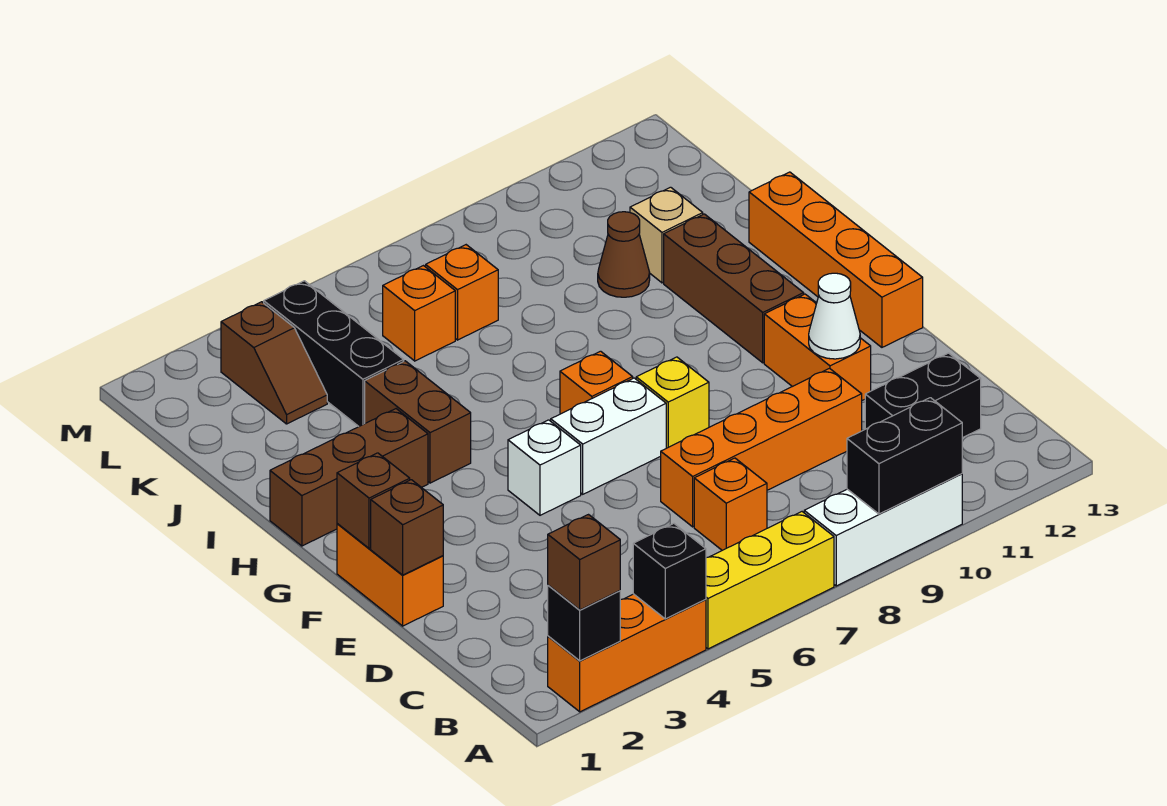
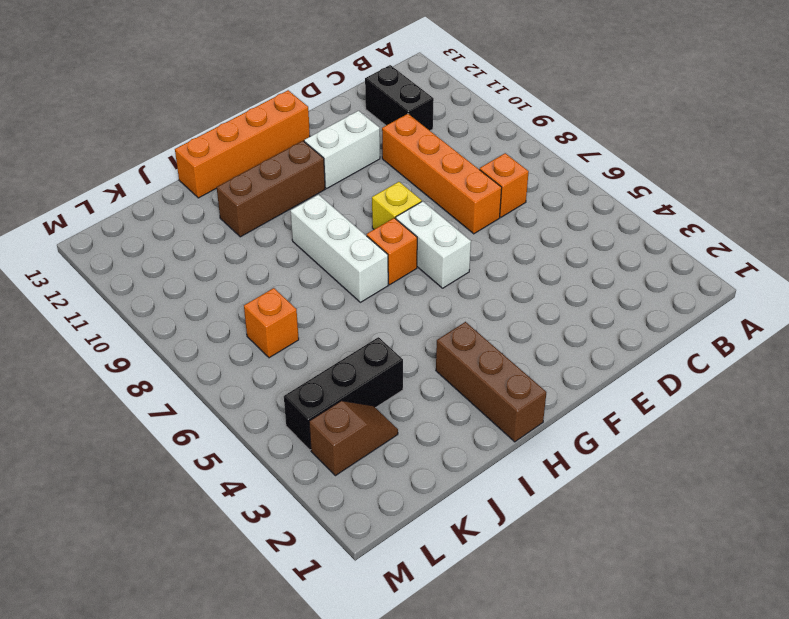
white brick E11:F11 level 1 -> orange brick E11:F11 level 1
white brick H7:H9 level 1 -> white brick A8:A10 level 1
none -> orange brick A2:A4 level 1
none -> yellow brick A5:A7 level 1
none -> orange brick E1:F1 level 1

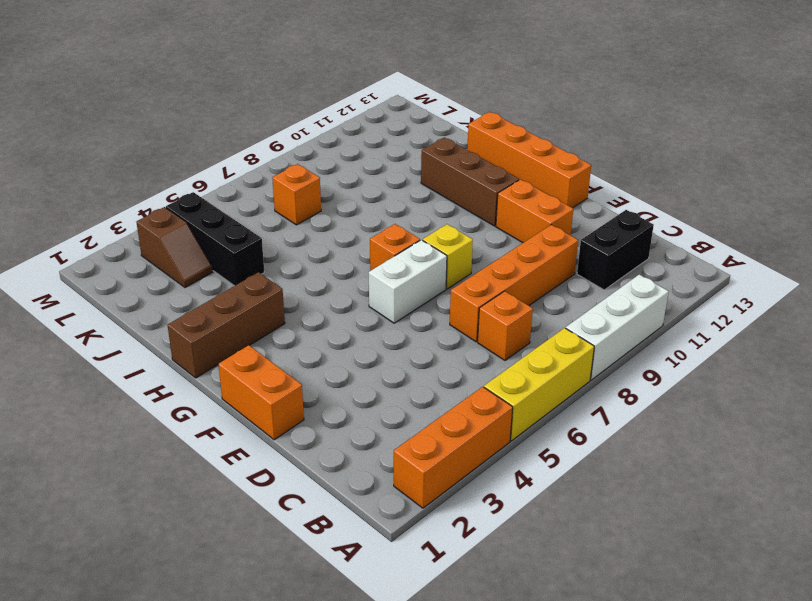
none -> white brick F5 level 1
none -> brown brick H4:I4 level 1
none -> brown cone J10 level 1

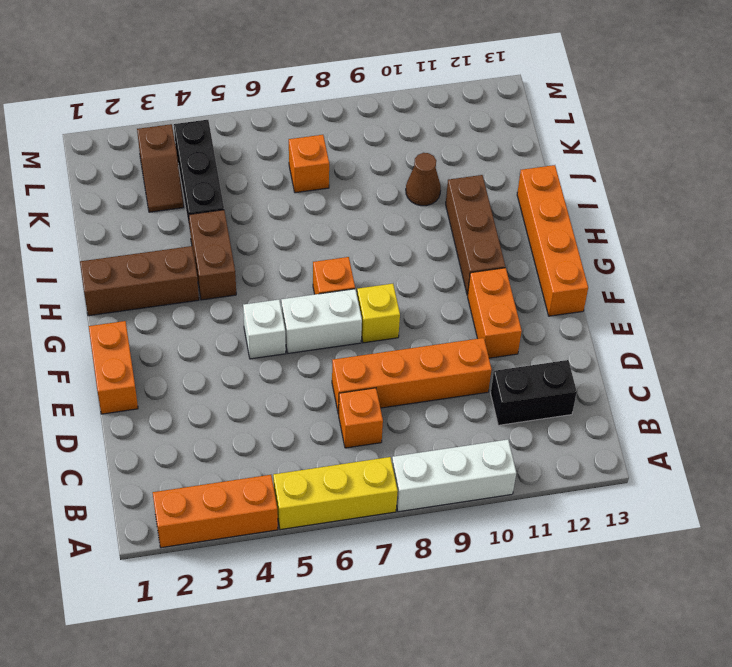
none -> tan brick J11 level 1
none -> orange brick K6 level 1
none -> black brick A2 level 2

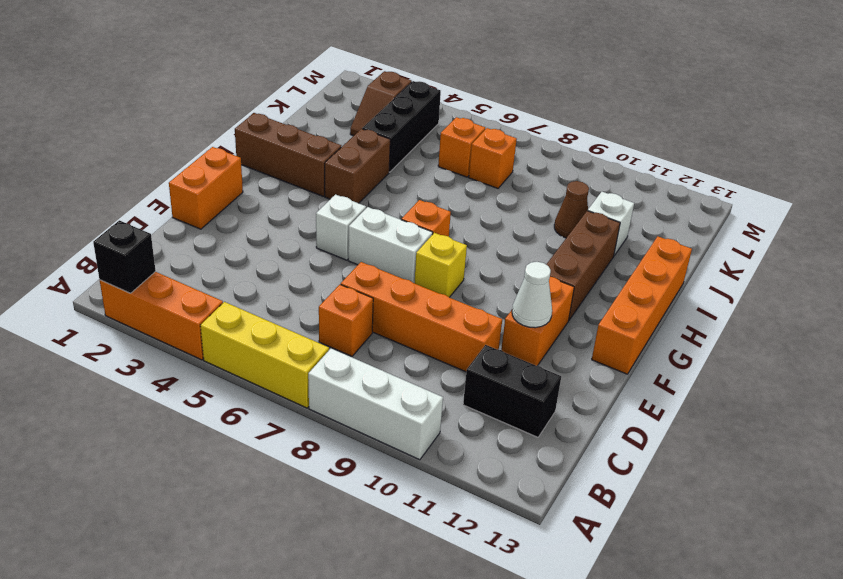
white brick J11 level 1 -> tan brick J11 level 1
none -> black brick A4 level 2
none -> black brick A9:A10 level 2
none -> brown brick E1 level 2

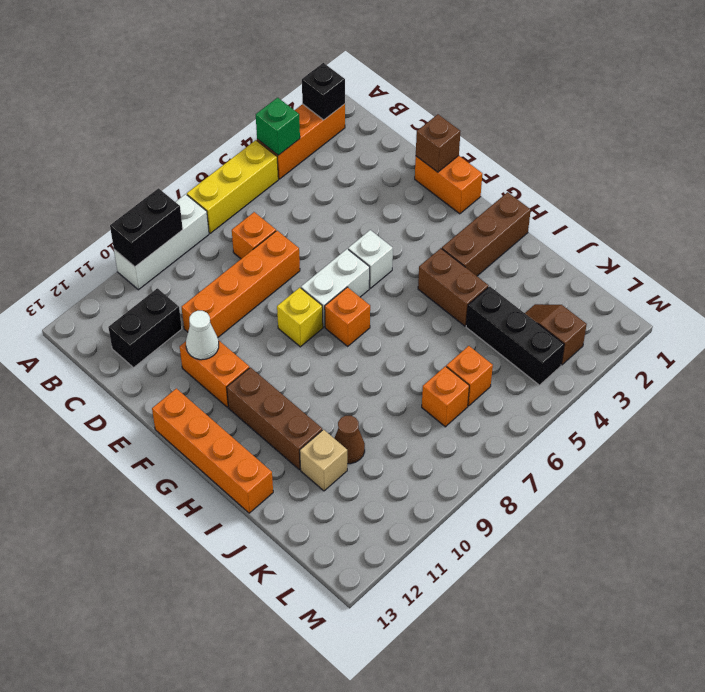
green brick A4 level 2 -> black brick A4 level 2
none -> brown brick F1 level 2
none -> brown brick A2 level 3

